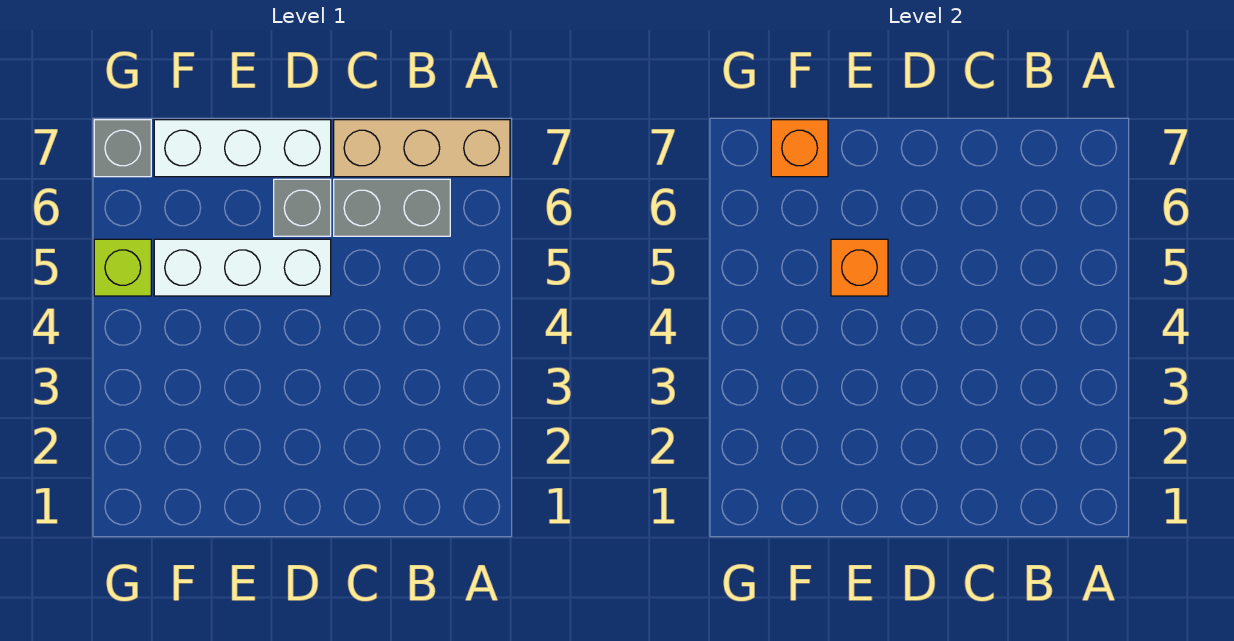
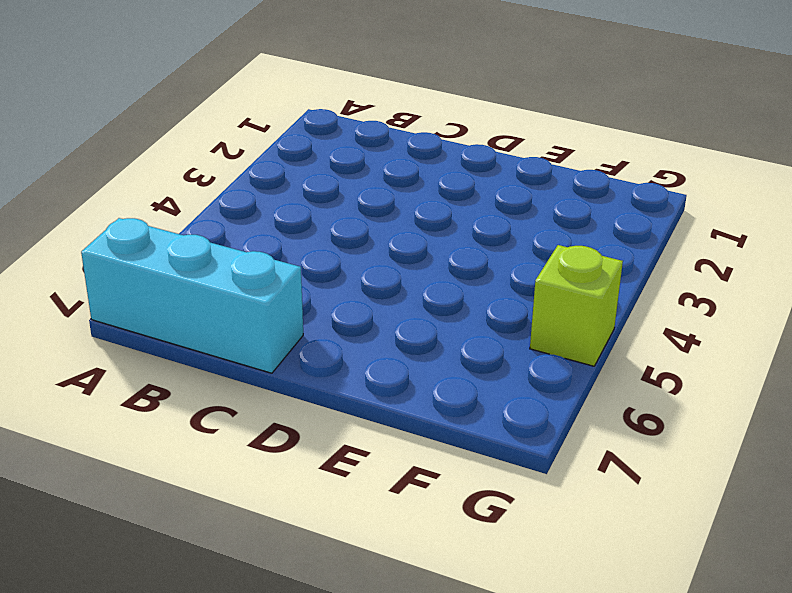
cyan brick A7:C7 level 1 -> tan brick A7:C7 level 1
none -> grey brick B6:C6 level 1
none -> white brick D5:F5 level 1

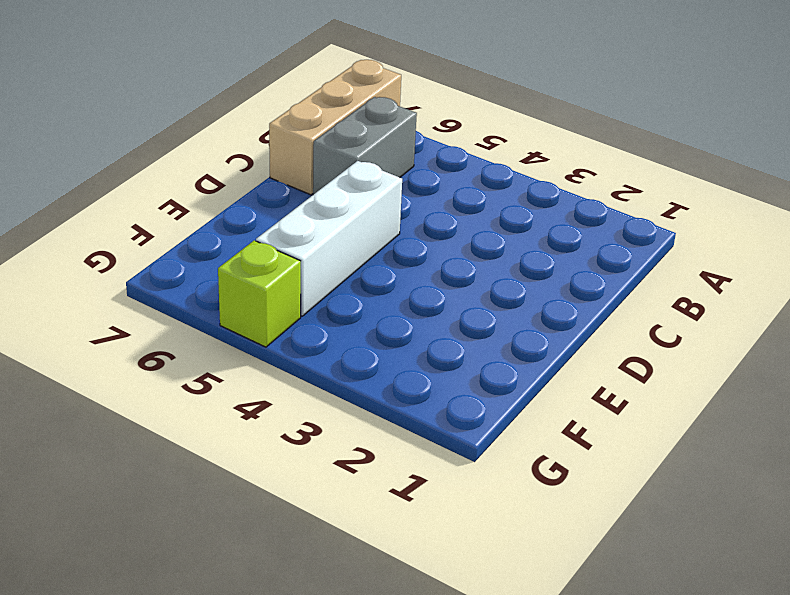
none -> grey brick D6 level 1
none -> white brick D7:F7 level 1

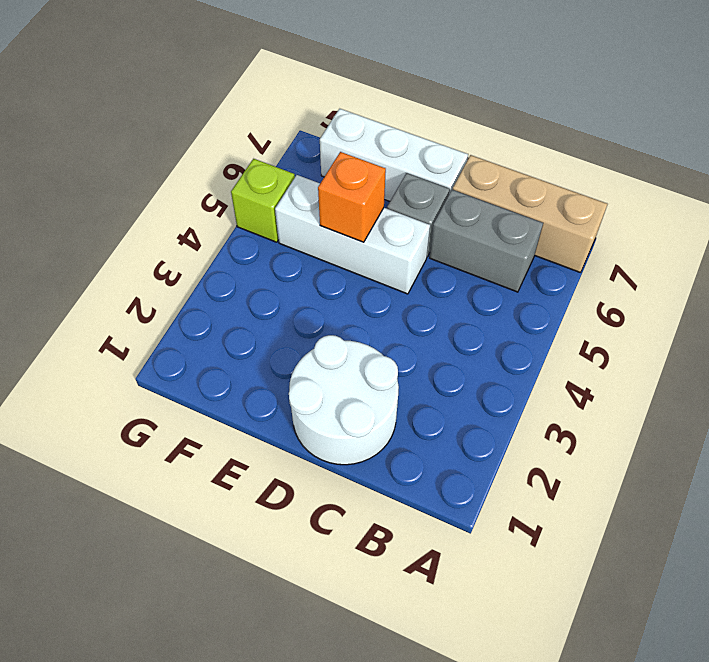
white round brick C1:D2 level 1 -> none
none -> grey brick G7 level 1
none -> orange brick F7 level 2

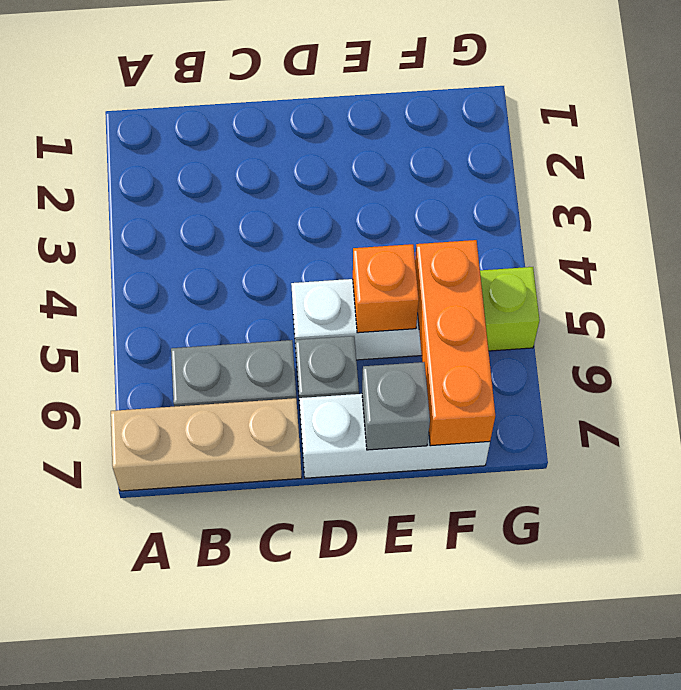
grey brick E7 level 2 -> grey brick G7 level 1
orange brick F5:F7 level 2 -> orange brick F7 level 2

